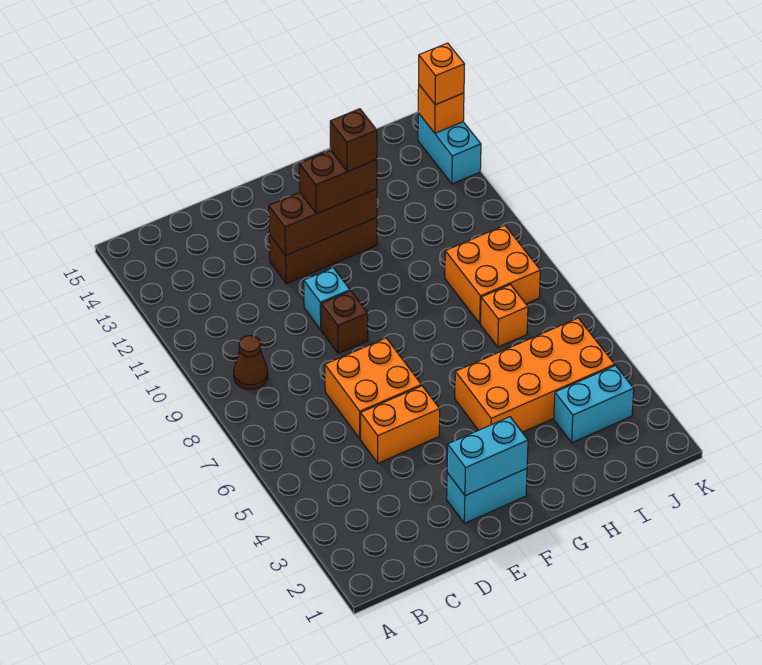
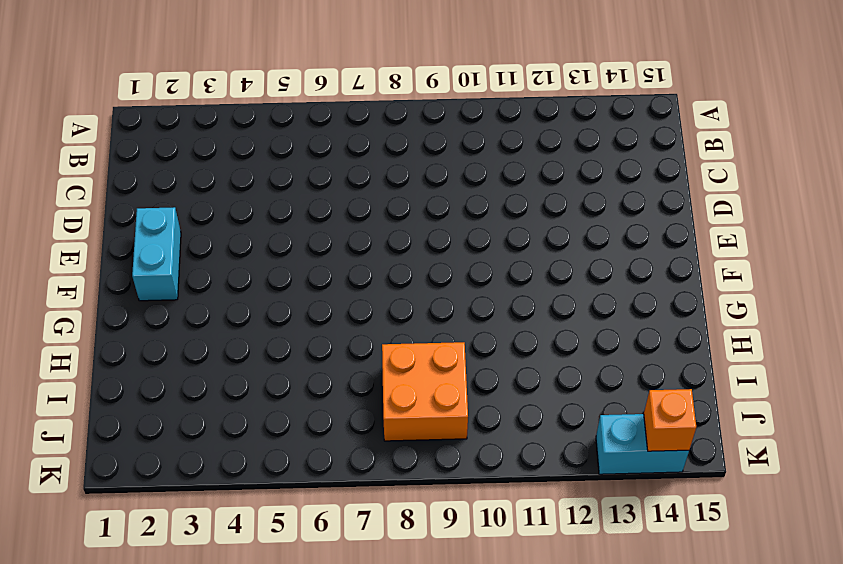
none -> brown cone B9 level 1
none -> orange brick D5:E5 level 1
none -> orange brick D6:E7 level 1

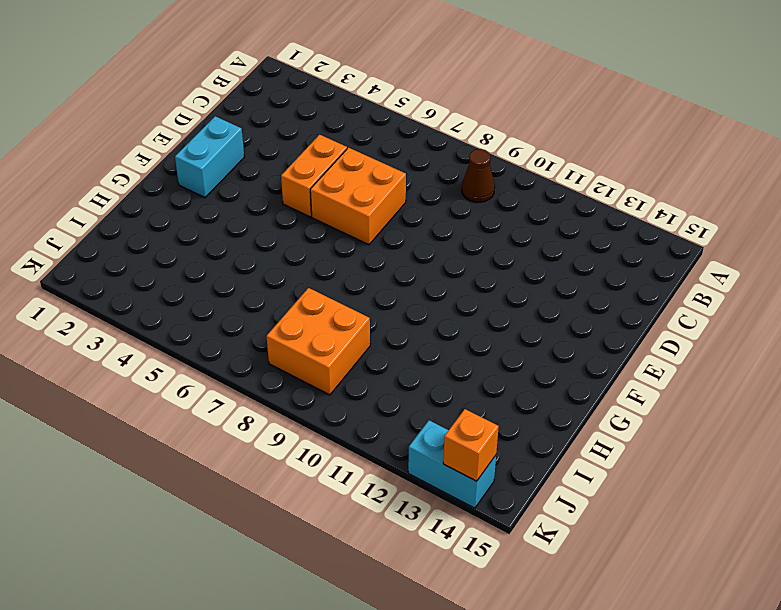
none -> brown brick E9 level 1
none -> cyan brick E10 level 1
none -> brown brick E12:G12 level 1

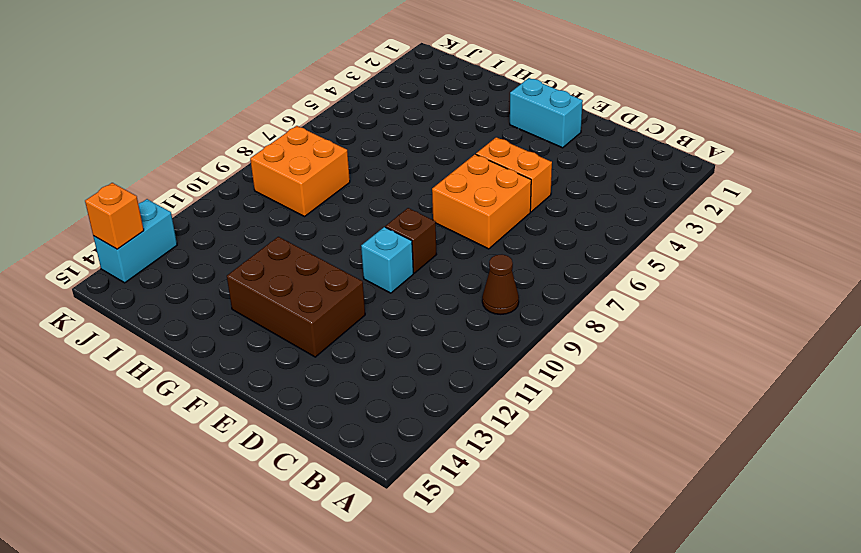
brown brick E12:G13 level 1 -> brown brick E12:G12 level 1
none -> orange brick G4:J5 level 1
none -> cyan brick I3:J3 level 1
none -> orange brick I7 level 1

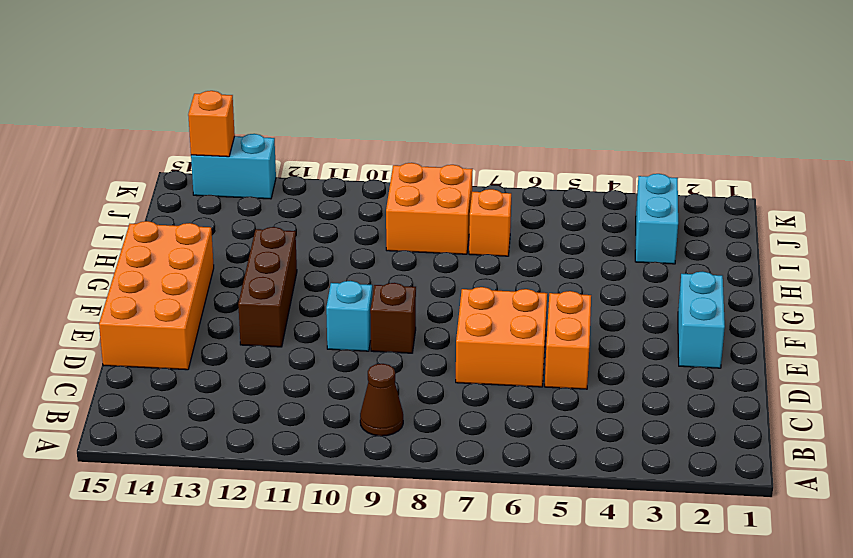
orange brick D14:G15 level 1 -> orange brick G4:J5 level 1
none -> cyan brick E2:F2 level 2
none -> brown brick E12:G12 level 2
none -> brown brick F12:G12 level 3

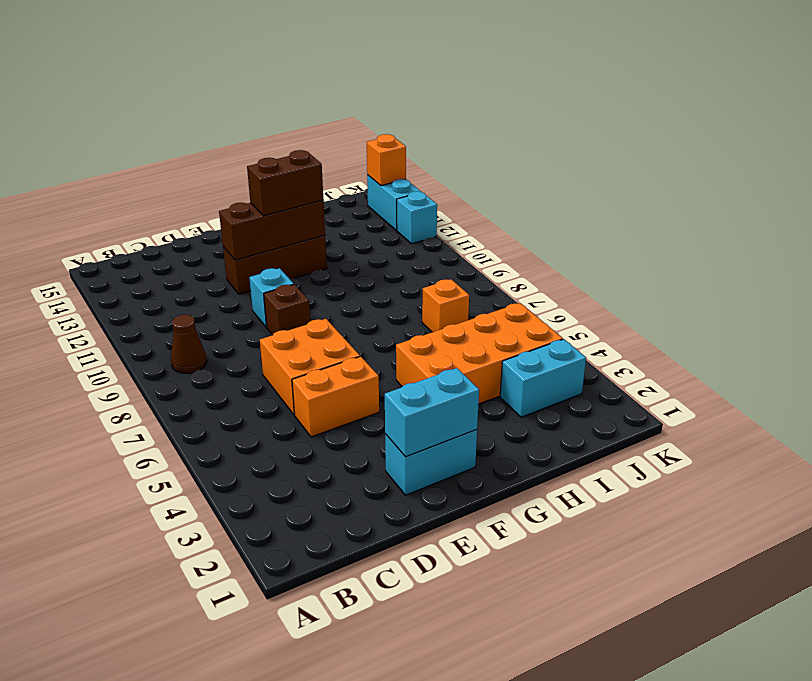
cyan brick K12 level 1 -> none
none -> orange brick I8:J9 level 1
none -> orange brick K14 level 3
none -> brown brick G12 level 4

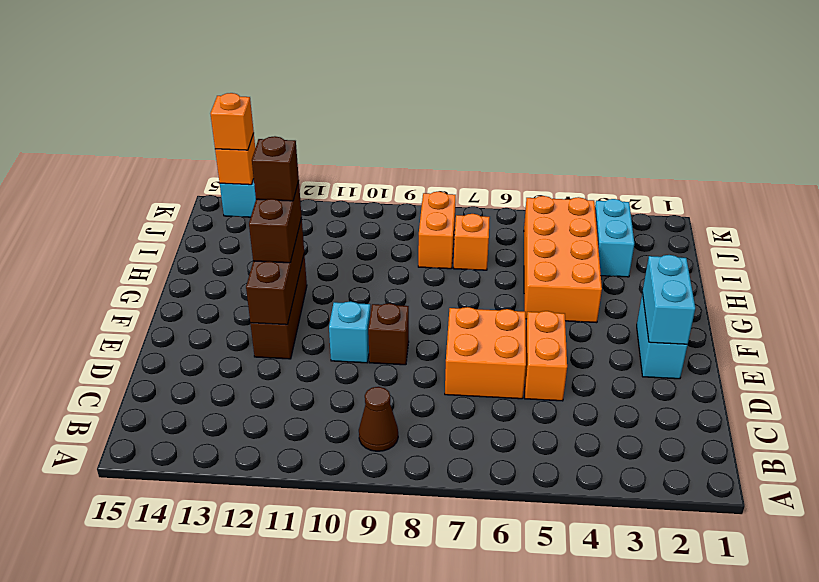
orange brick I8:J8 level 1 -> orange brick I8:J9 level 1

